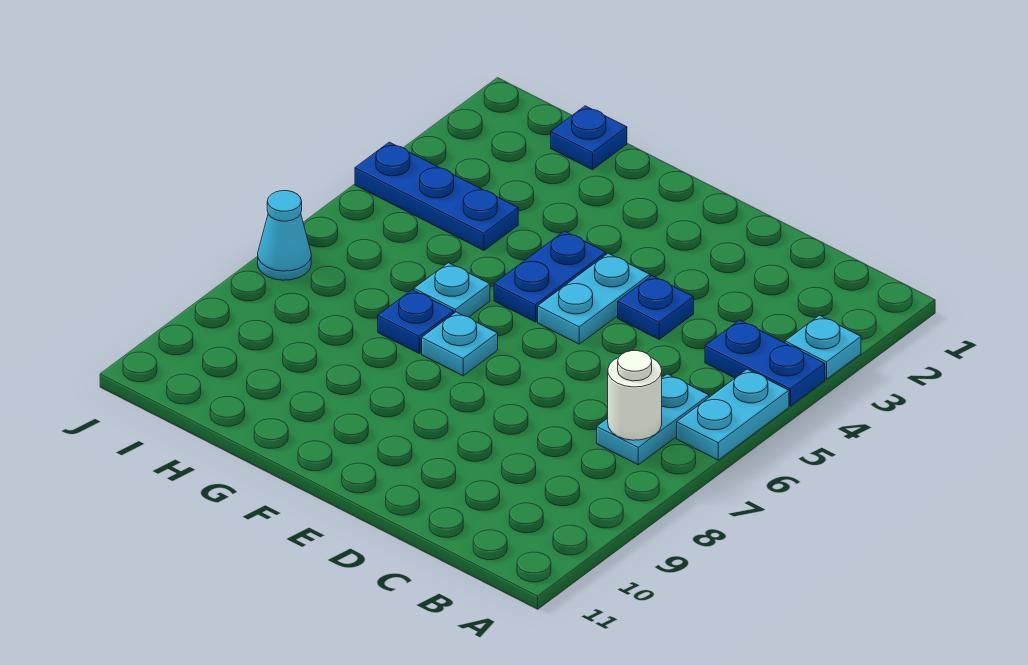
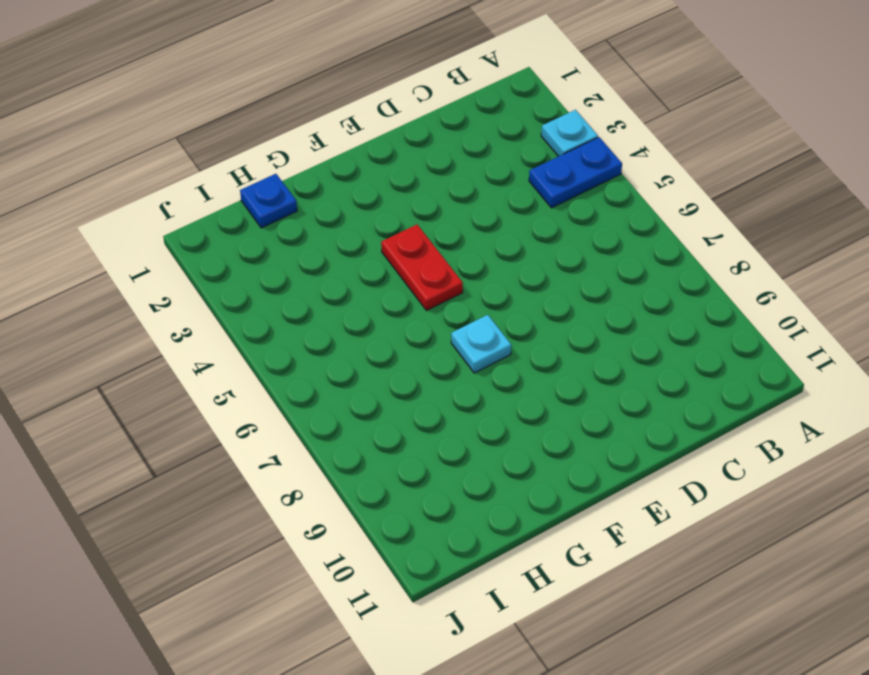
red plate F4:F5 level 1 -> blue plate F4:F5 level 1
none -> cyan plate A5:A6 level 1
none -> cyan plate B6:B7 level 1
none -> blue plate D4 level 1

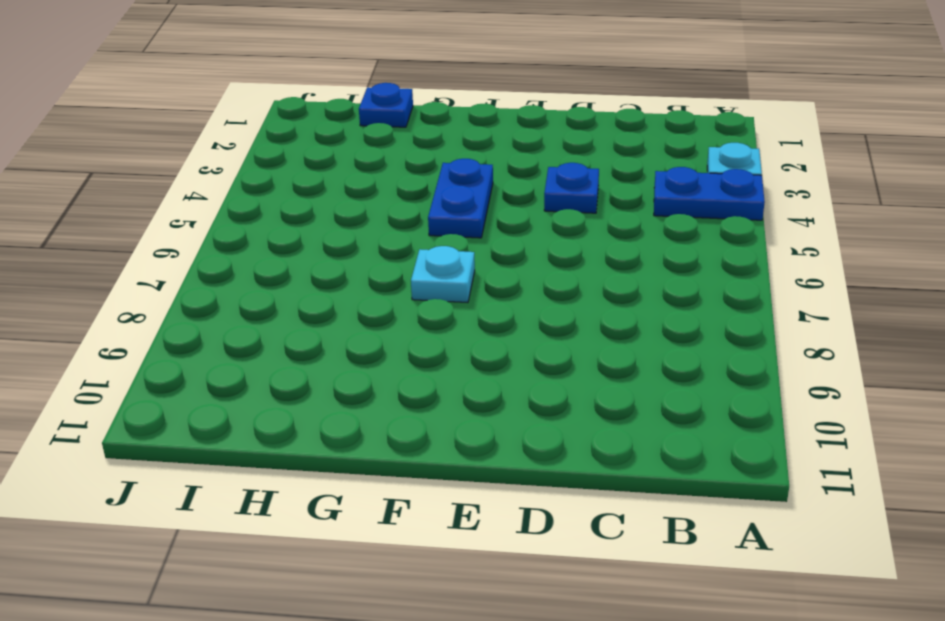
none -> cyan plate A5:A6 level 1
none -> cyan plate B6:B7 level 1
none -> cyan plate E4:E5 level 1

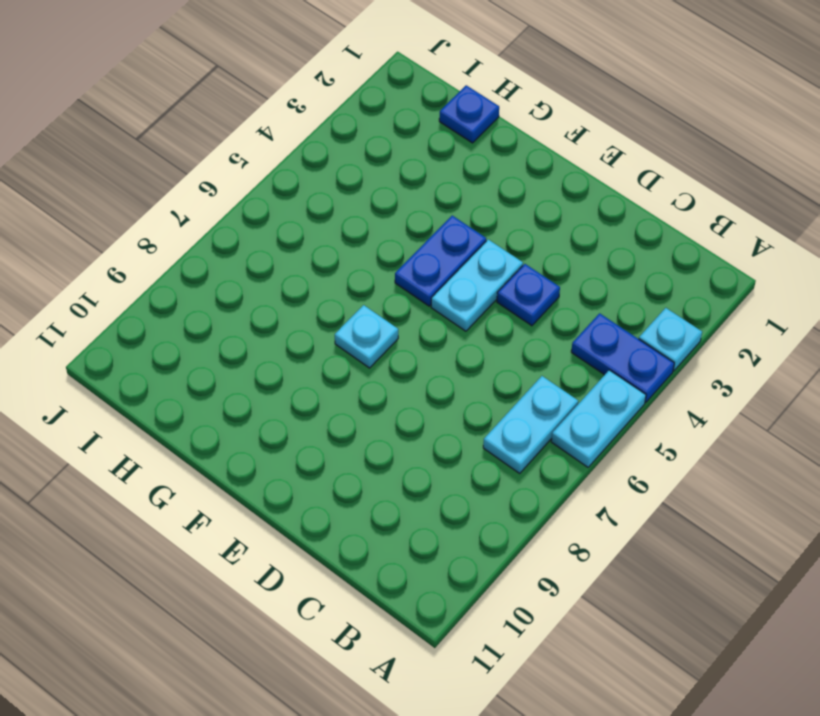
none -> cyan plate G6 level 1
none -> blue plate G7 level 1
none -> blue plate H4:J4 level 1

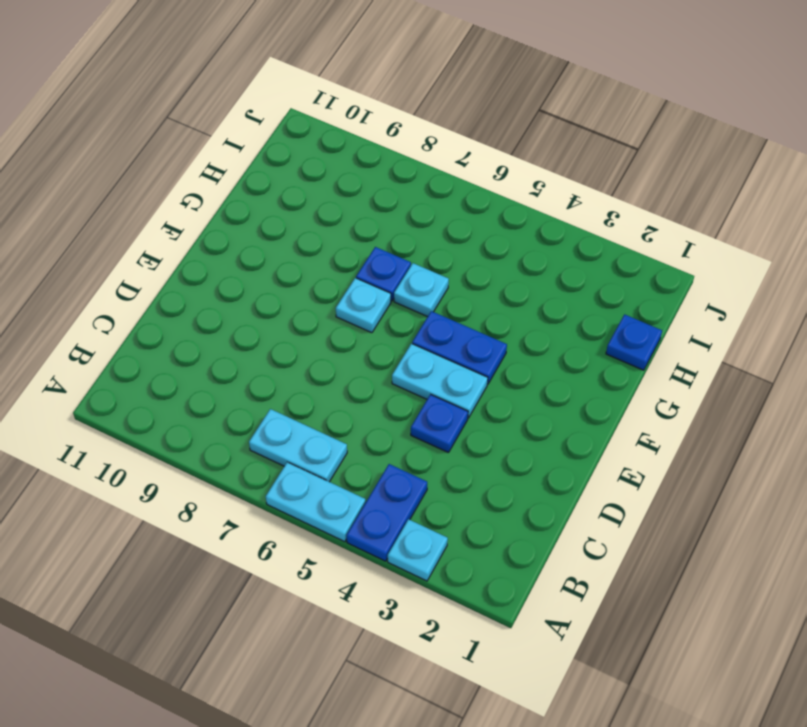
none -> blue plate H4:J4 level 1
none -> cyan cone J7 level 1
none -> white round brick B7 level 2

